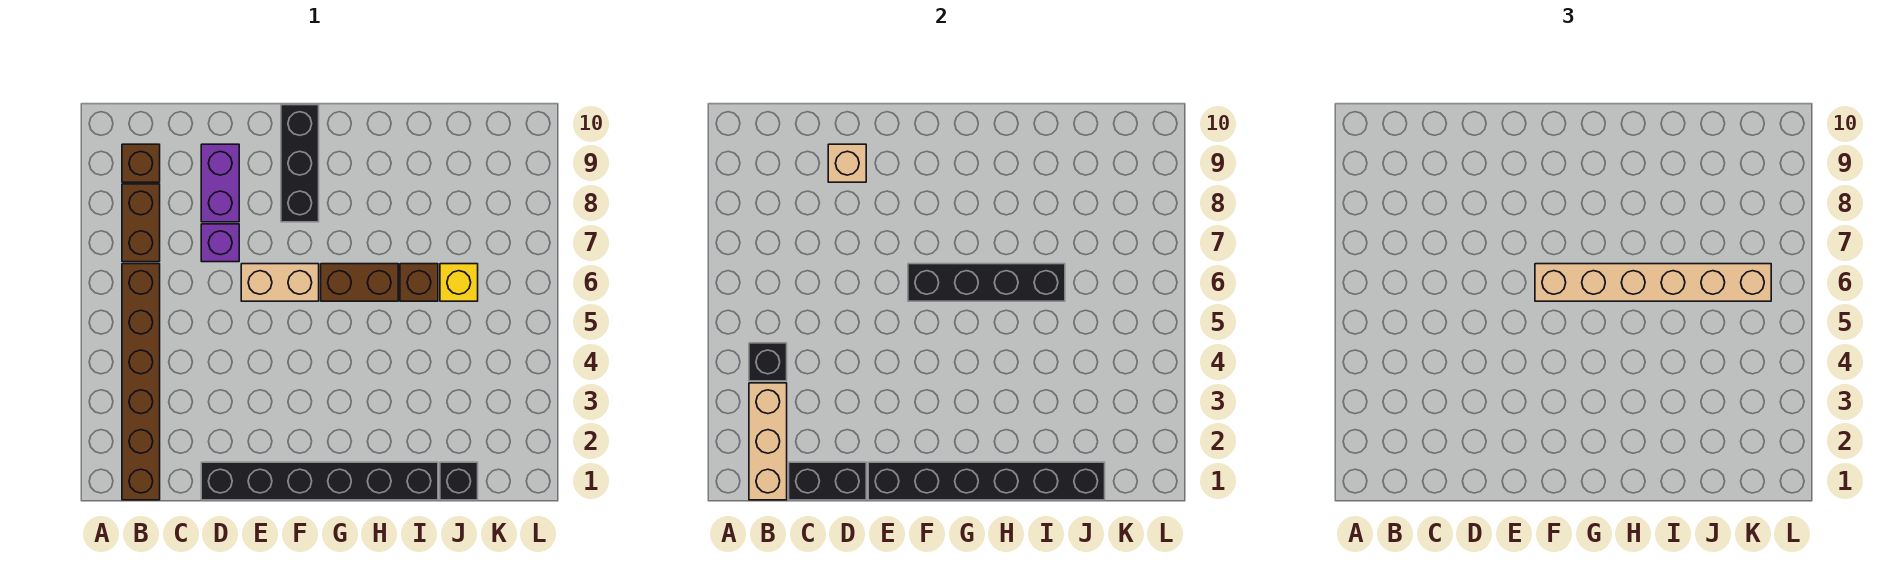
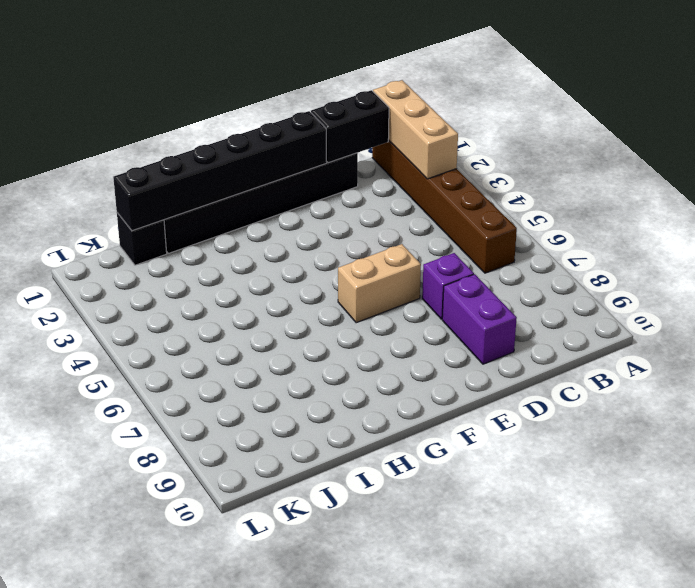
none -> brown brick B7:B8 level 1
none -> brown brick B9 level 1
none -> black brick F8:F10 level 1

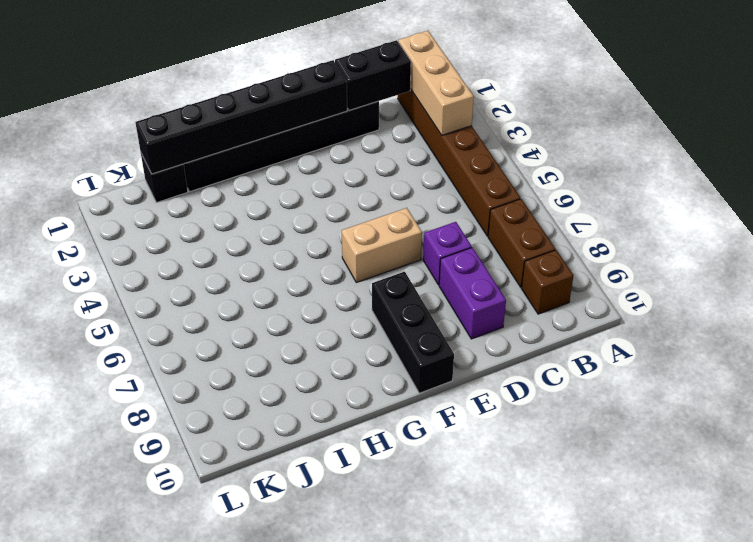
none -> brown brick G6:H6 level 1
none -> brown brick I6 level 1
none -> yellow brick J6 level 1

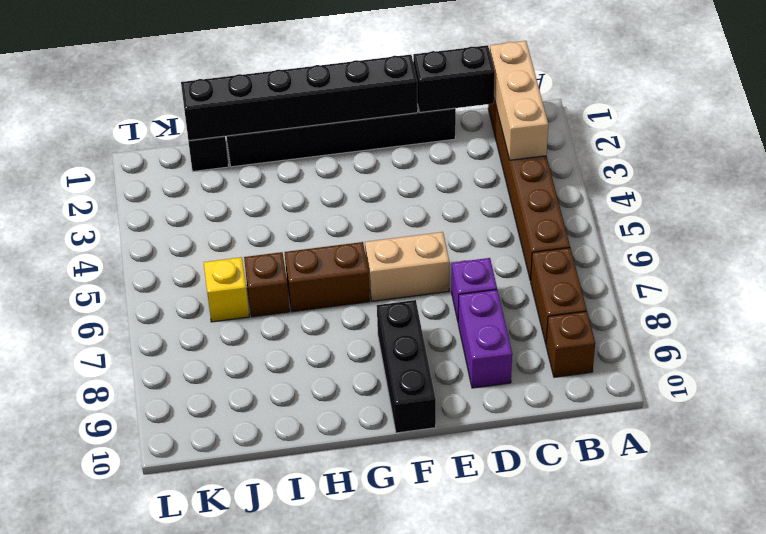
none -> black brick B4 level 2
none -> tan brick D9 level 2
none -> black brick F6:I6 level 2

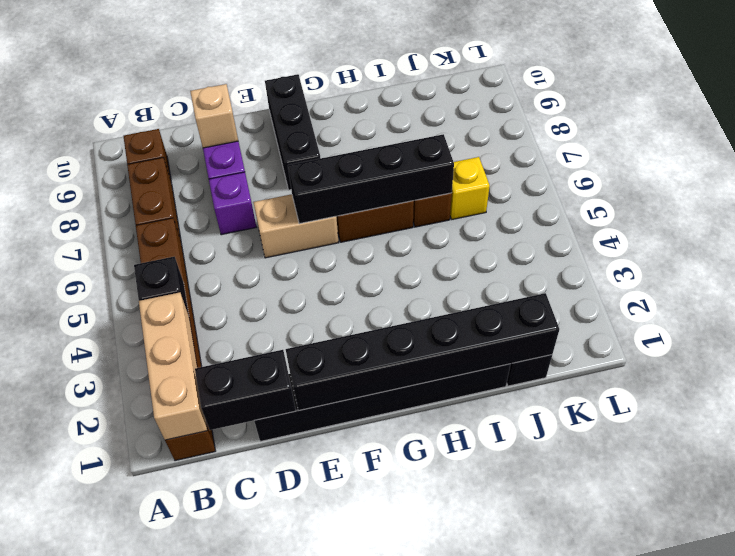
none -> tan brick F6:K6 level 3

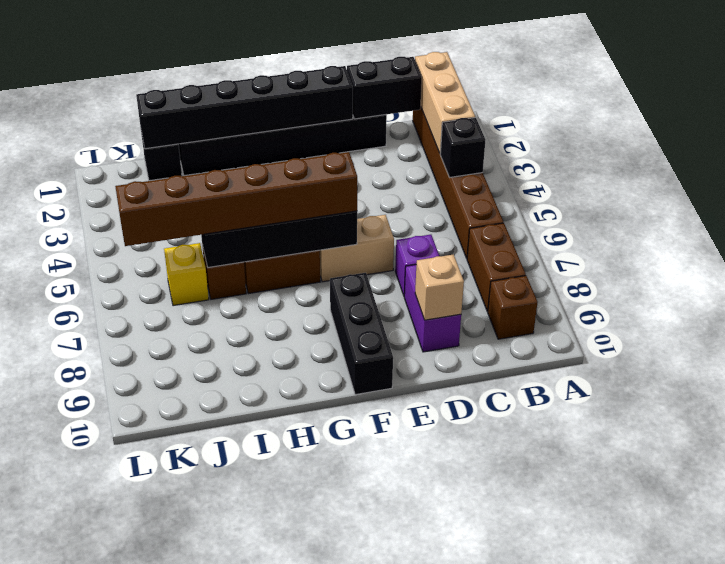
brown brick F6:K6 level 3 -> tan brick F6:K6 level 3

